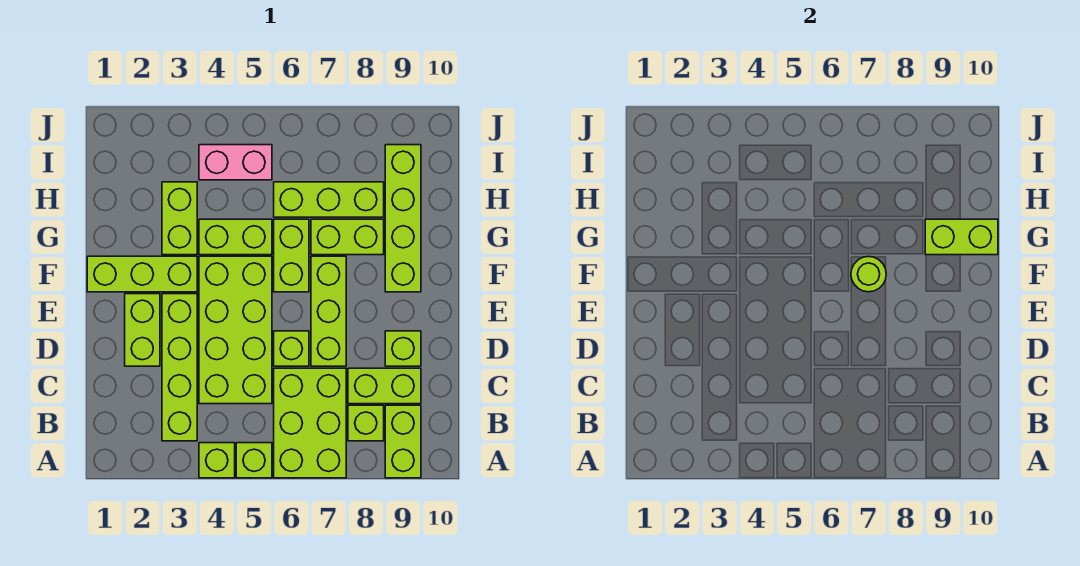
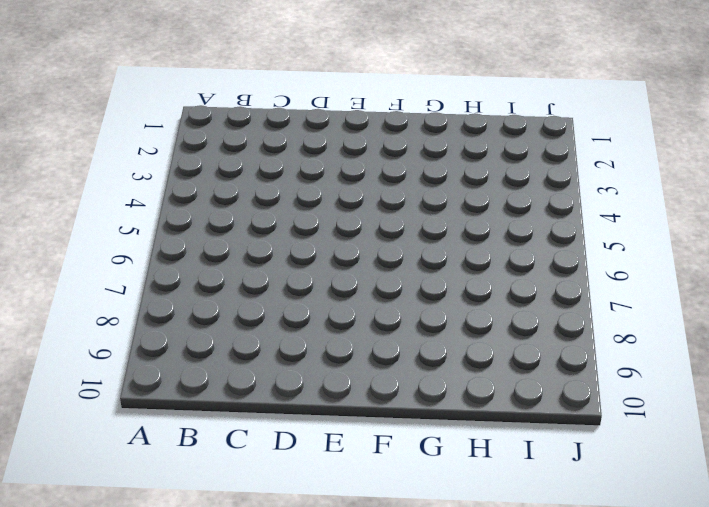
none -> lime brick A4 level 1
none -> lime brick A5 level 1
none -> lime brick A6:C7 level 1

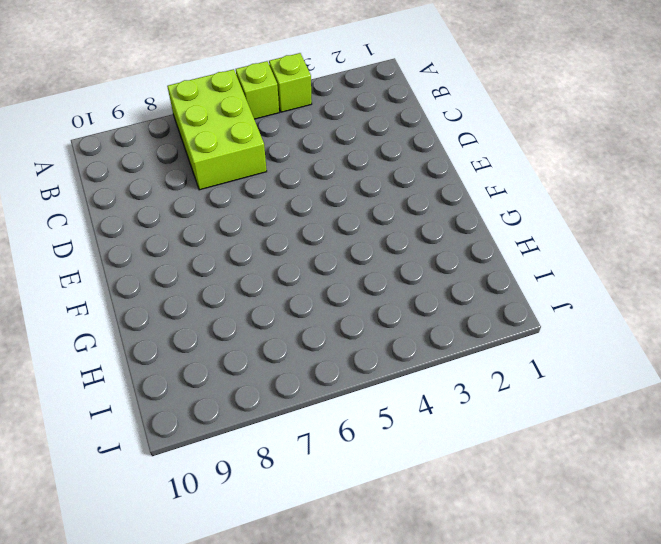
none -> lime brick A9:B9 level 1
none -> lime brick B3:E3 level 1
none -> lime brick B8 level 1

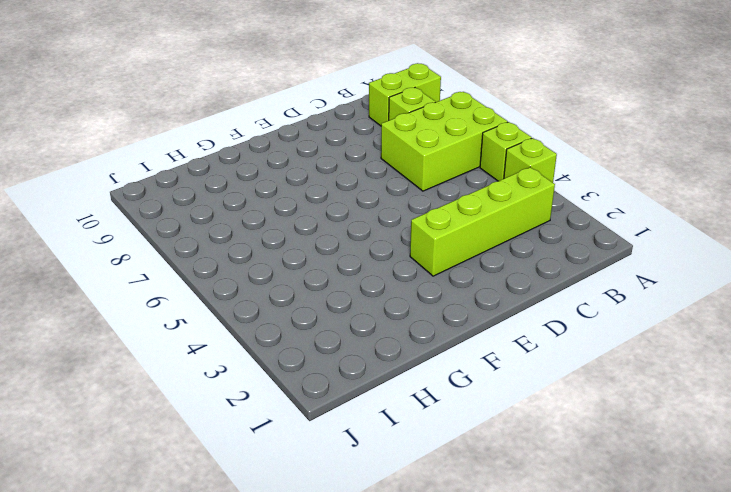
none -> lime brick C4:F5 level 1
none -> lime brick C8:C9 level 1
none -> lime brick D2:E2 level 1

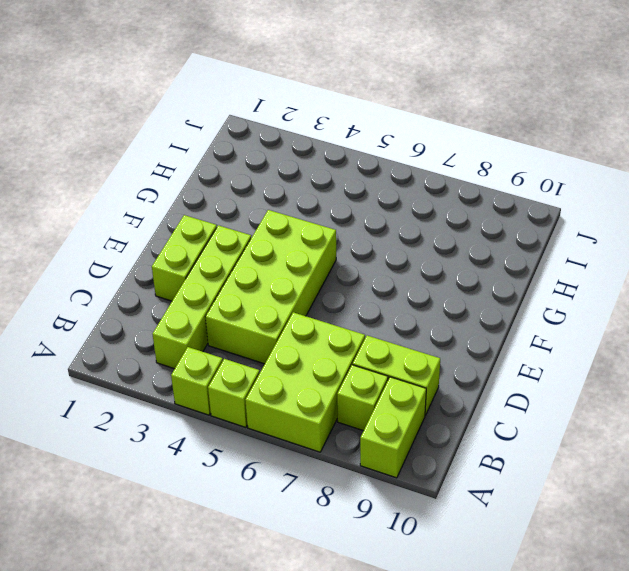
none -> lime brick D6 level 1
none -> lime brick D7:F7 level 1
none -> lime brick D9 level 1

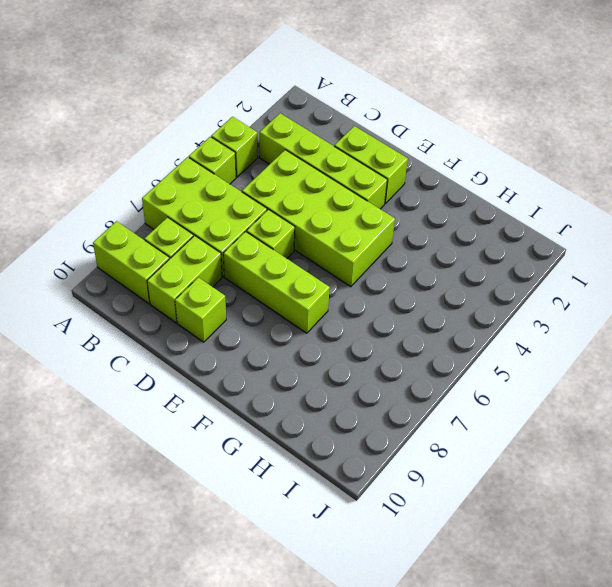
none -> lime brick F1:F3 level 1
none -> lime brick F6:G6 level 1
none -> lime brick F9:I9 level 1

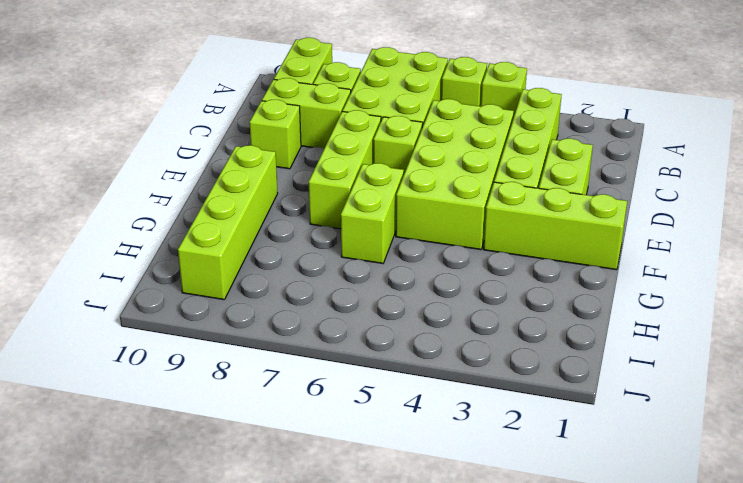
none -> lime brick G3:H3 level 1
none -> lime brick G4:G5 level 1
none -> lime brick G7:G8 level 1

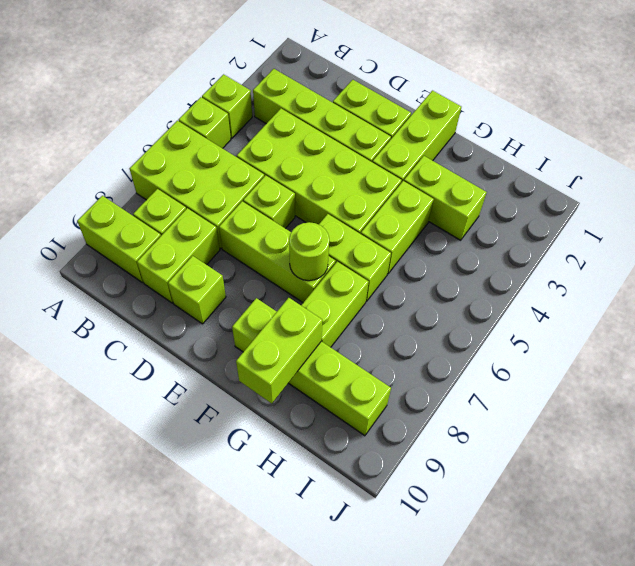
none -> lime brick H6:H8 level 1
none -> pink brick I4:I5 level 1

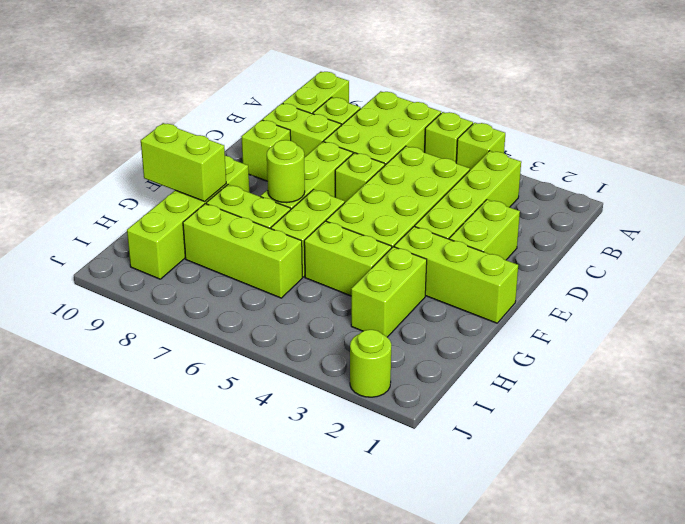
lime round brick J2 level 1 -> none
none -> pink brick I4:I5 level 1

